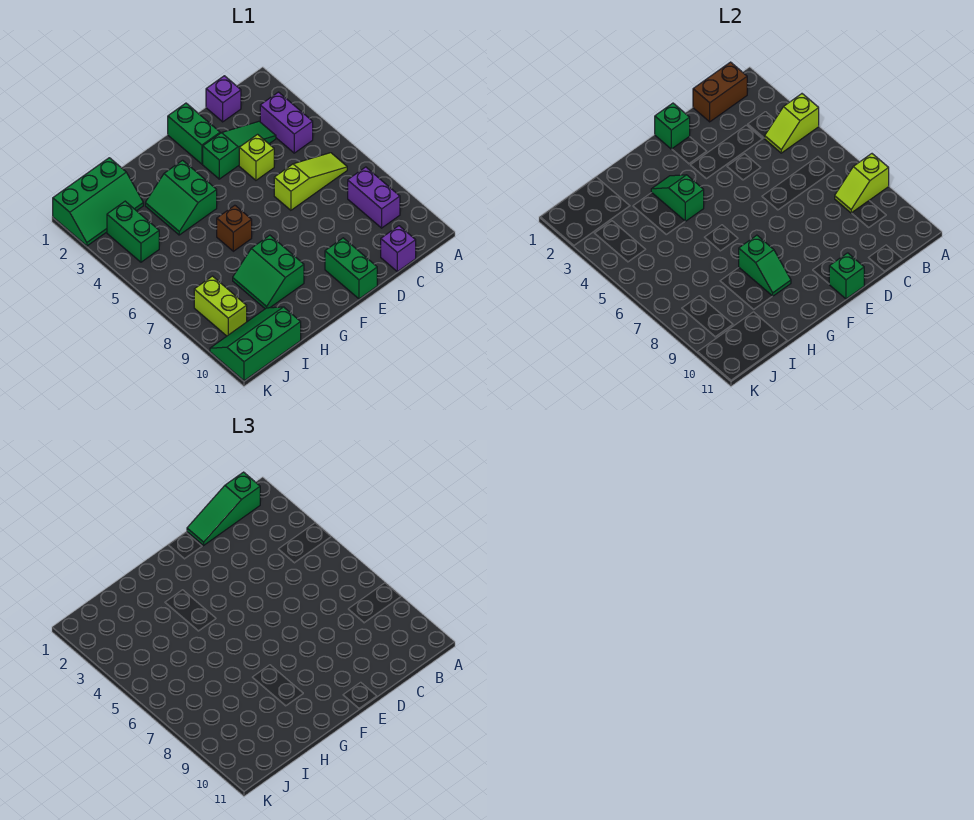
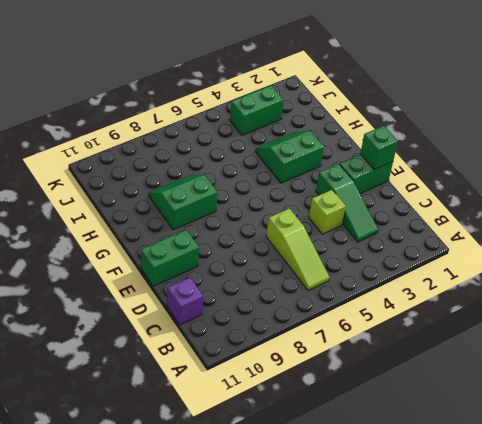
none -> purple brick B3:B4 level 1
none -> purple brick B8:B9 level 1
none -> purple brick C1 level 1

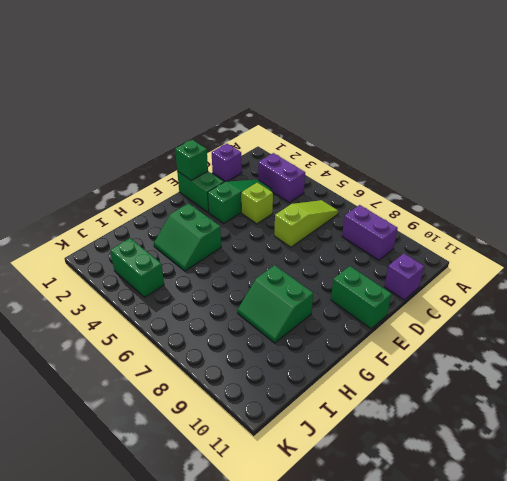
none -> brown brick G6 level 1
none -> green slope I1:K2 level 1 top 1
none -> green slope I10:K11 level 1 top 11

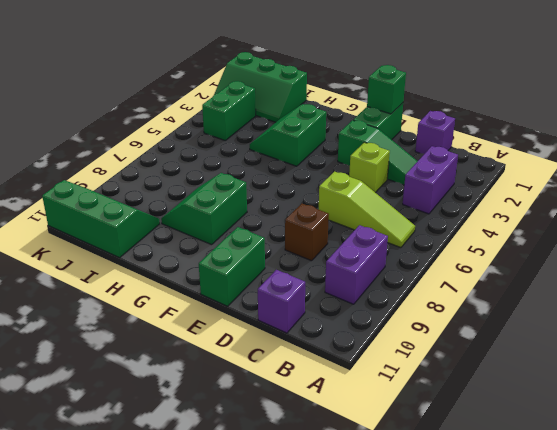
brown brick D8 level 1 -> brown brick G6 level 1
none -> lime brick J8:J9 level 1
none -> lime slope A4:B4 level 2 top A
none -> lime slope A8:B8 level 2 top A

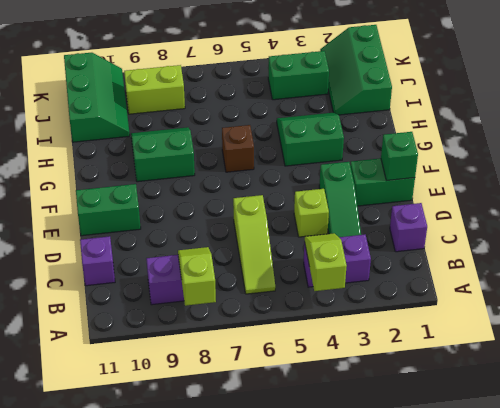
none -> brown brick B1:C1 level 2
none -> green brick E11 level 2
none -> green slope G3:G4 level 2 top 4

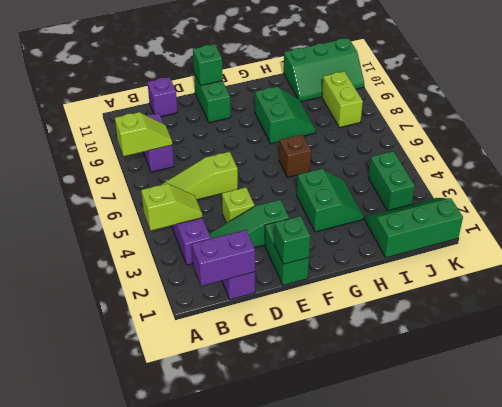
purple brick B1:C1 level 2 -> brown brick B1:C1 level 2
none -> green slope G3:G4 level 2 top 4
none -> green slope G8:G9 level 2 top 8
none -> green slope B1:D1 level 3 top B

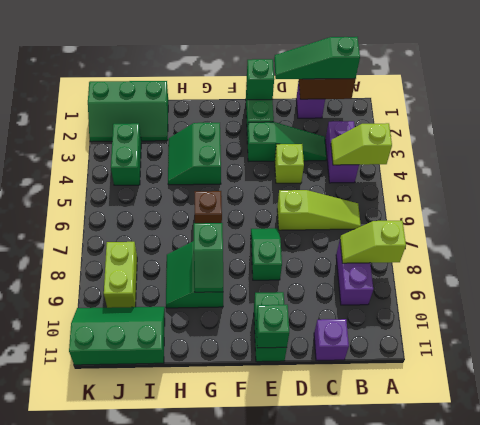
green slope E7:E8 level 1 top 8 -> green slope G3:G4 level 2 top 4

